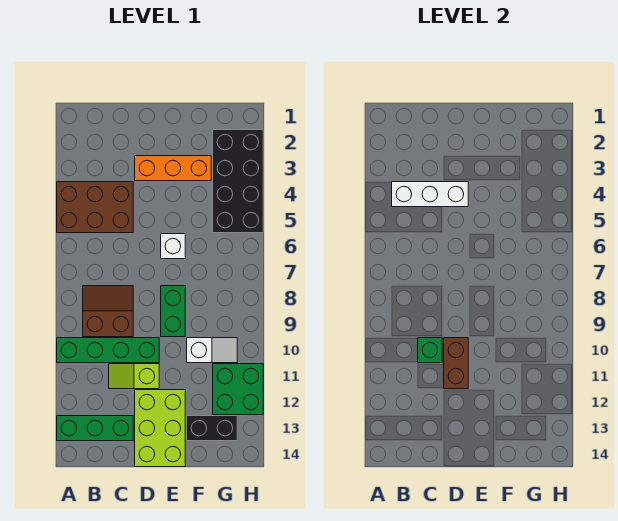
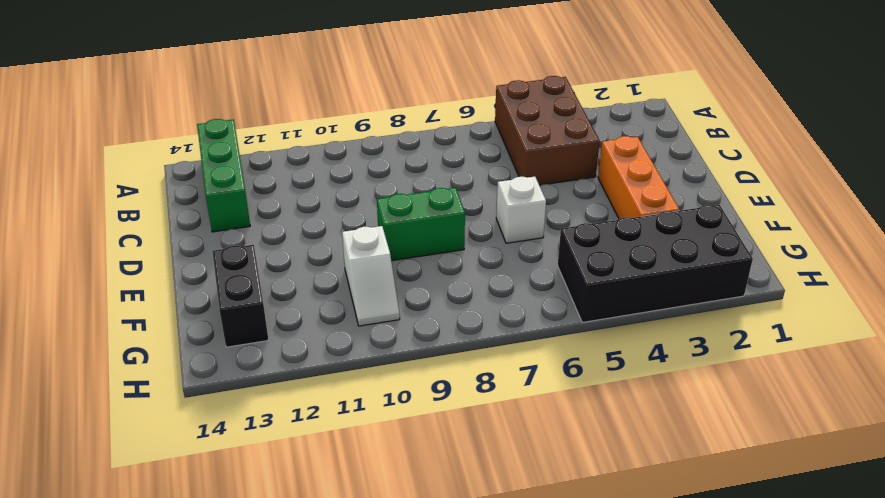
none -> green brick A10:D10 level 1
none -> brown slope B8:C9 level 1 top 9
none -> lime slope C11:D11 level 1 top D

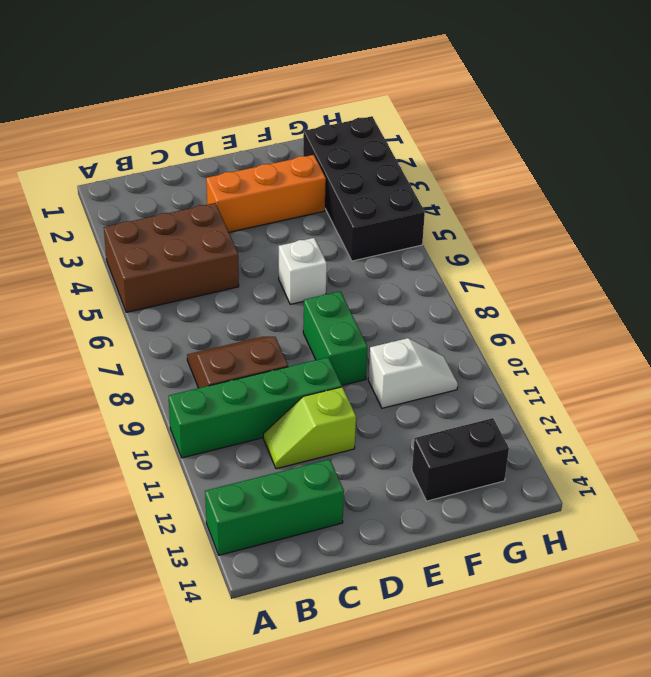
none -> lime brick D12:E14 level 1
none -> green brick G11:H12 level 1
none -> white brick B4:D4 level 2

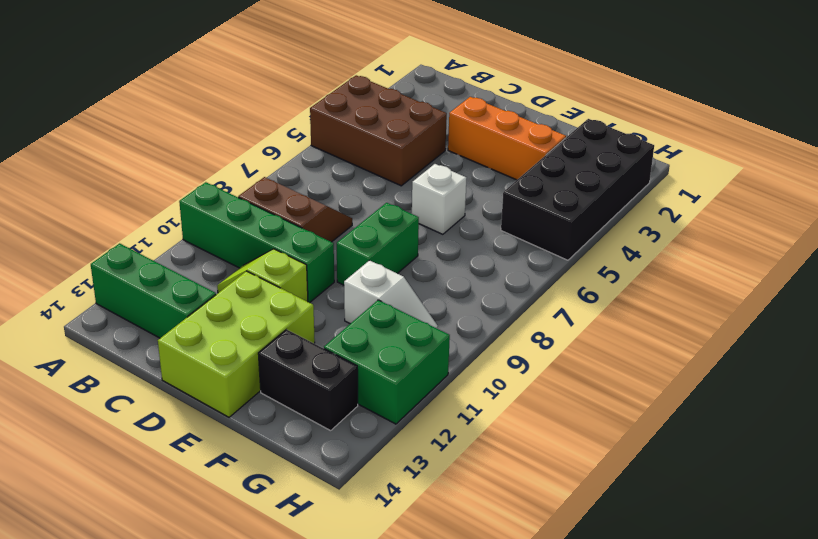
none -> white brick B4:D4 level 2
none -> green brick C10 level 2
none -> brown brick D10:D11 level 2

